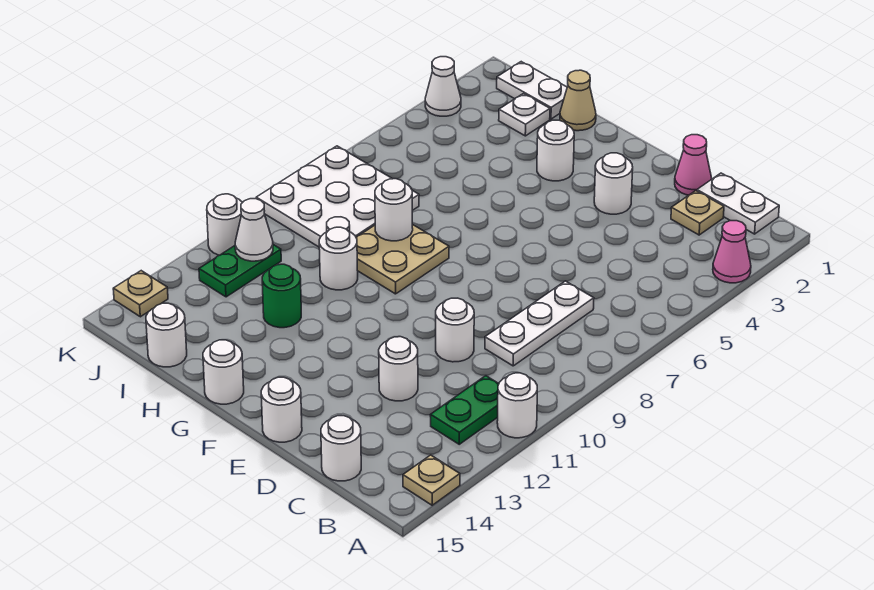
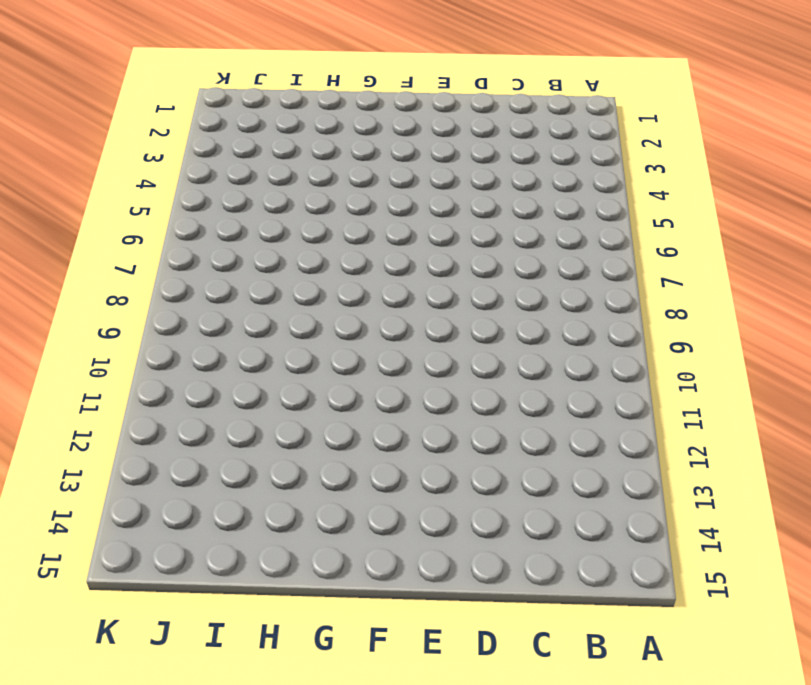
none -> pink cone A3 level 1
none -> white round brick A11 level 1
none -> tan plate A14 level 1

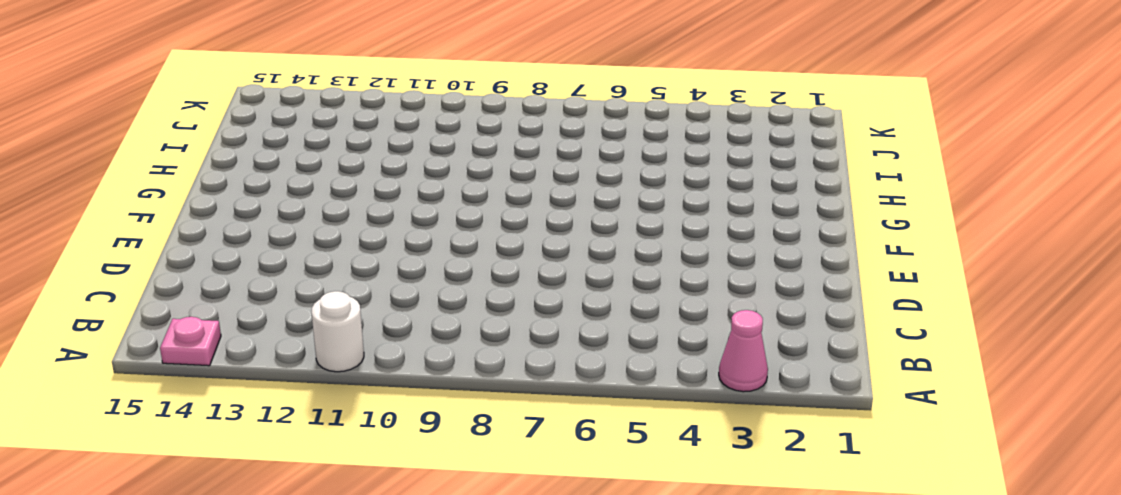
pink plate A14 level 1 -> tan plate A14 level 1
none -> white plate B1:C1 level 1
none -> green plate B11:B12 level 1
none -> tan plate C2 level 1

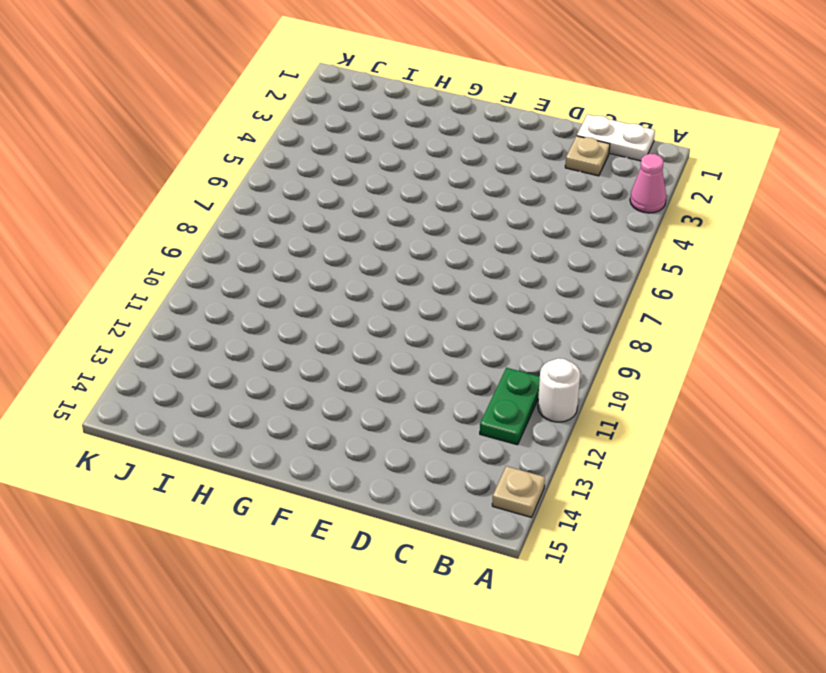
none -> white plate C7:C9 level 1
none -> white round brick C15 level 1
none -> pink cone D1 level 1

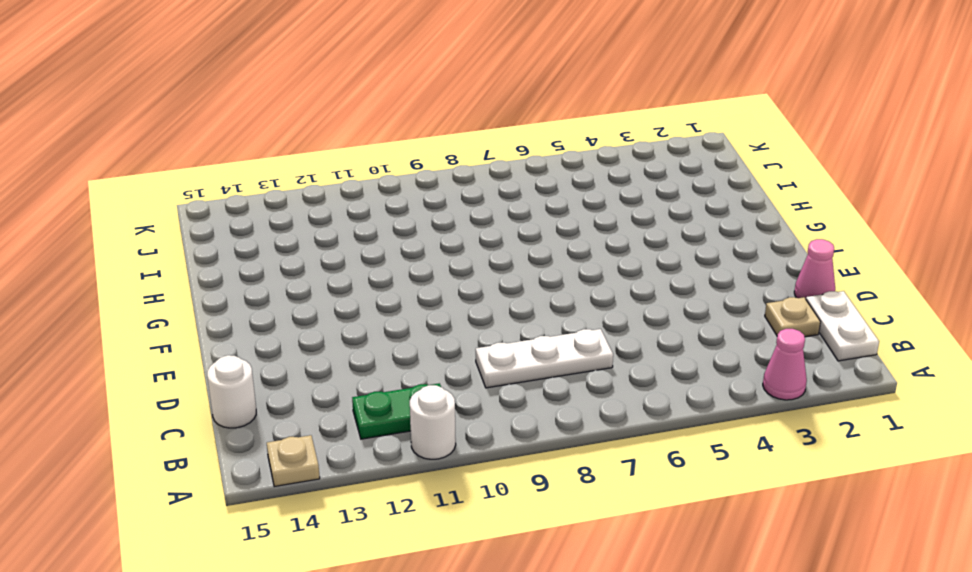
none -> white round brick D10 level 1
none -> white round brick D12 level 1
none -> white round brick E3 level 1

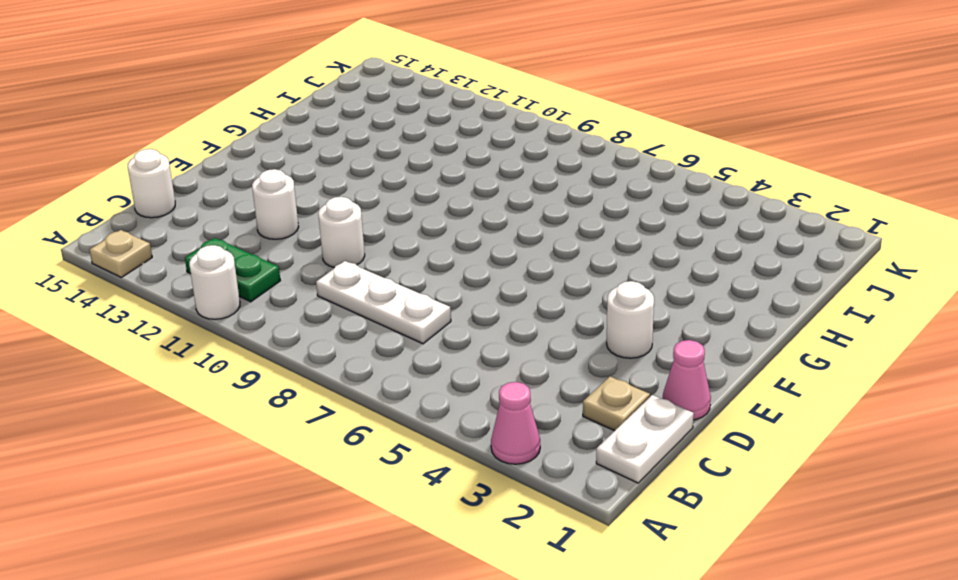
none -> white round brick E15 level 1
none -> white round brick G3 level 1
none -> tan plate G8:H9 level 1

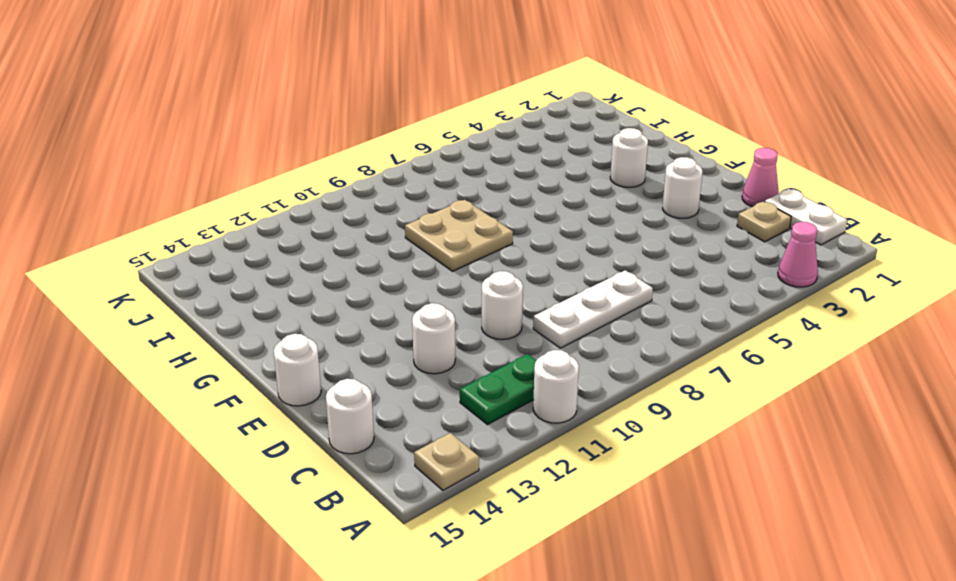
none -> white round brick G15 level 1
none -> tan cone H1 level 1
none -> white round brick H10 level 1

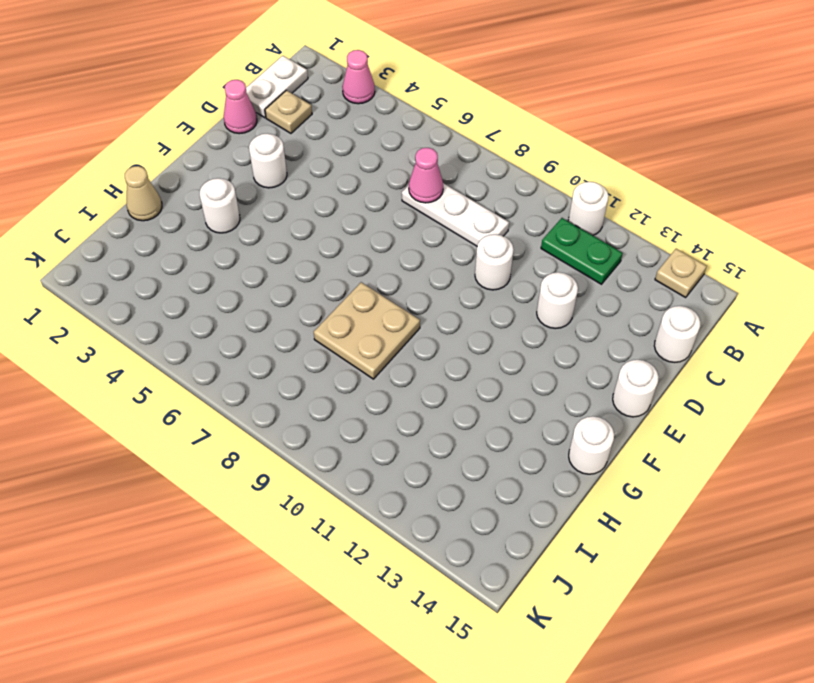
pink cone C7 level 2 -> none
none -> white round brick H10 level 1
none -> green round brick H12 level 1
none -> white plate I1:J1 level 1

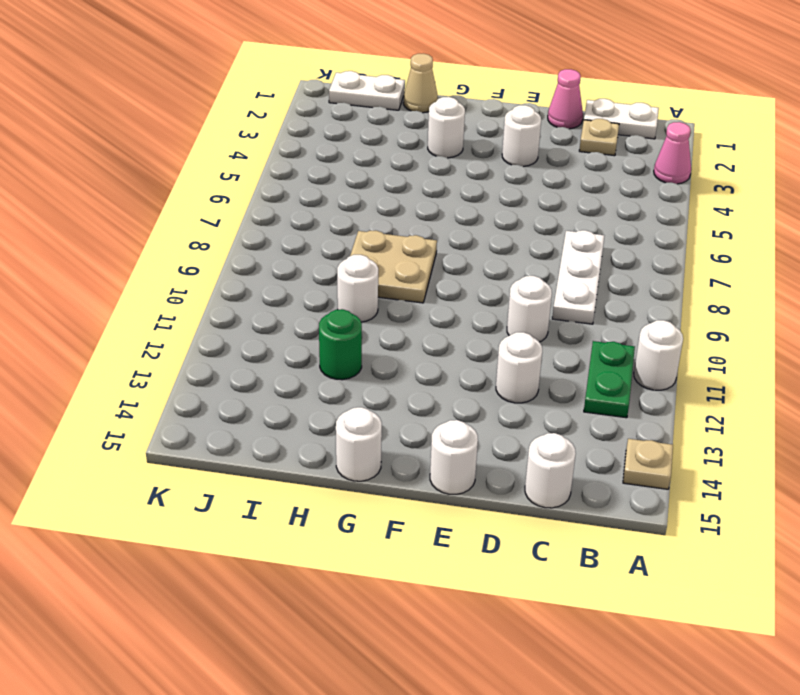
none -> white plate I2 level 1
none -> white plate I7:K9 level 1
none -> white round brick I15 level 1

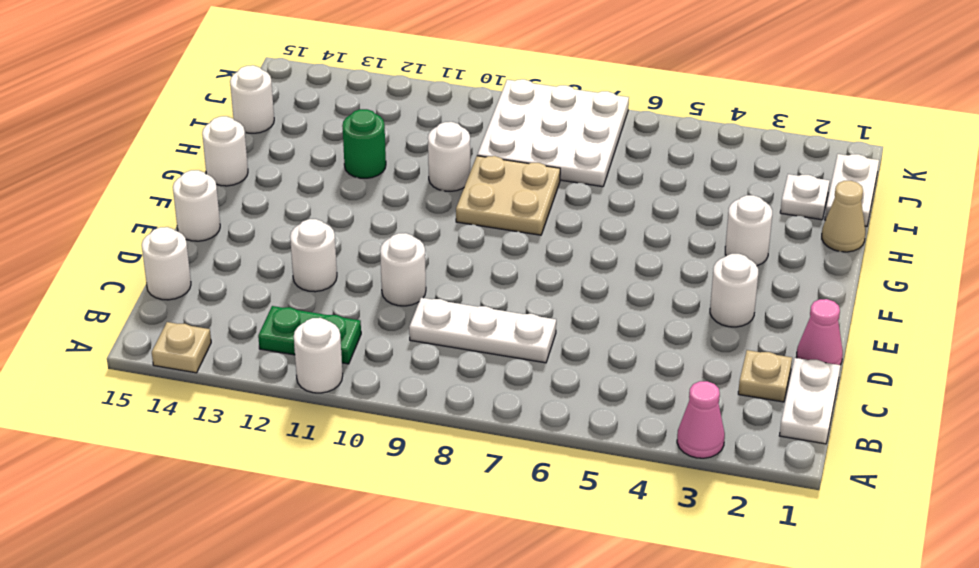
none -> green plate J11:J12 level 1
none -> white cone K3 level 1
none -> white round brick K11 level 1

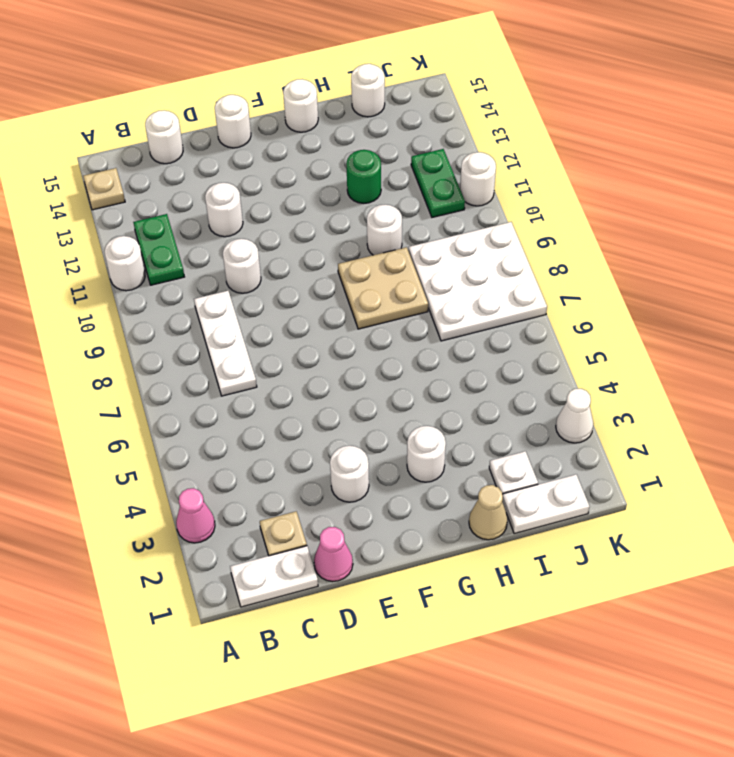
none -> tan plate K14 level 1
none -> white round brick H8 level 2
none -> white cone J11 level 2

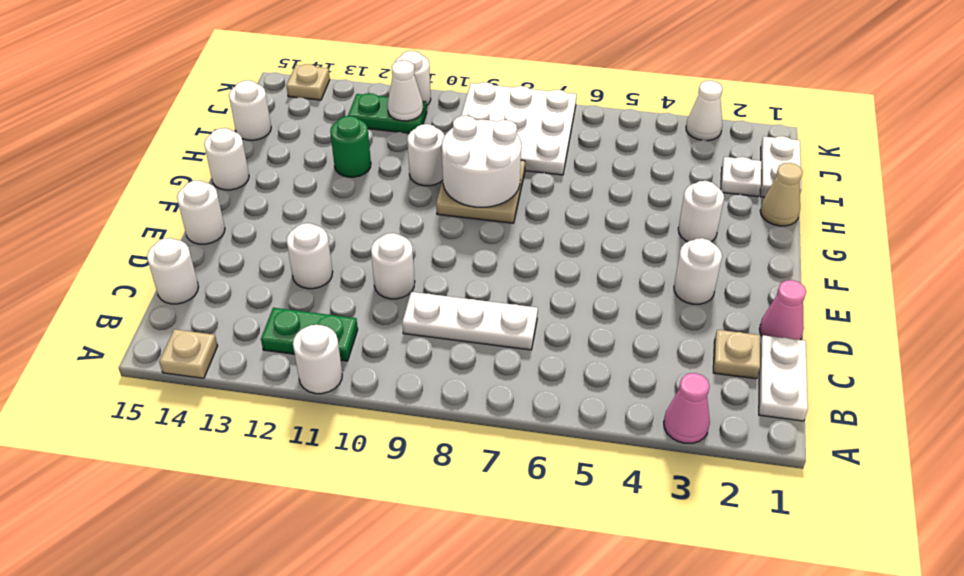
white round brick G8:H9 level 2 -> white round brick H8 level 2

